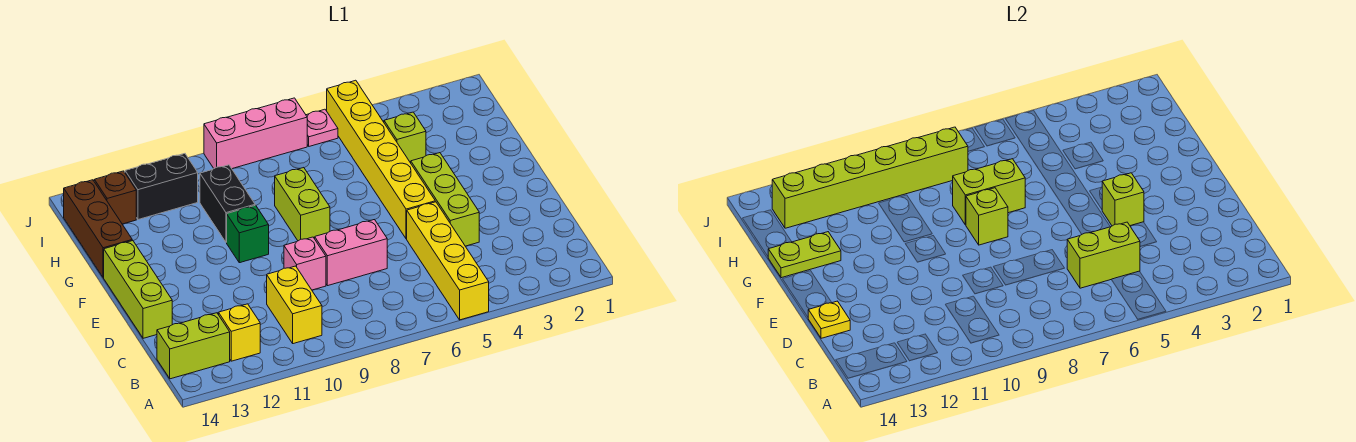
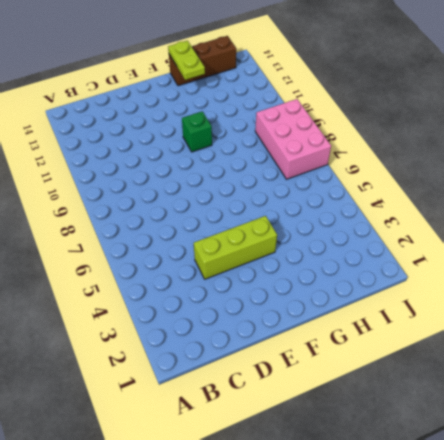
pink brick I7:J9 level 1 -> pink brick J7:J9 level 1
none -> yellow brick A5:D5 level 1
none -> yellow brick B10:C10 level 1
none -> yellow brick B12 level 1

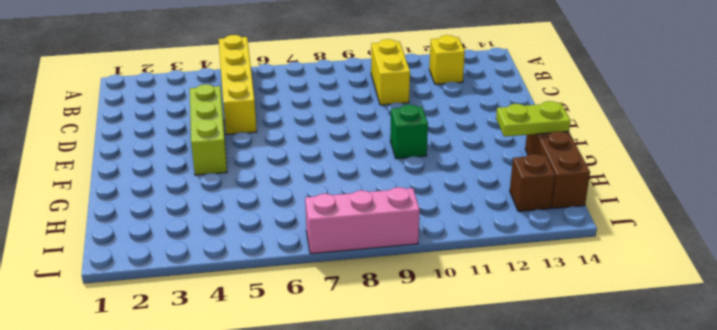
none -> lime brick B13:B14 level 1
none -> pink brick D7:D8 level 1
none -> pink brick D9 level 1

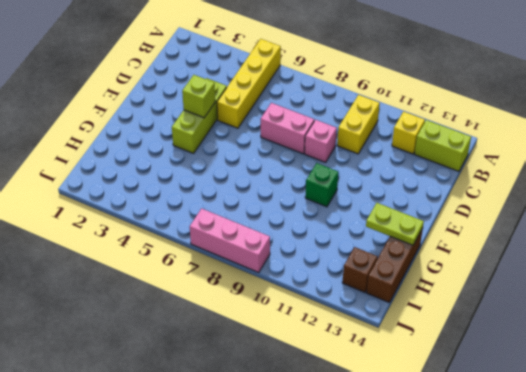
none -> lime brick D14:F14 level 1
none -> yellow brick E5:J5 level 1
none -> lime brick F8:G8 level 1

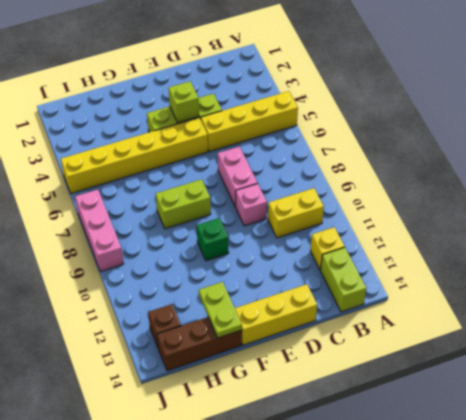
yellow brick D14:F14 level 1 -> lime brick D14:F14 level 1
none -> black brick G10:H10 level 1
none -> lime brick H4 level 1
none -> black brick I11:I12 level 1

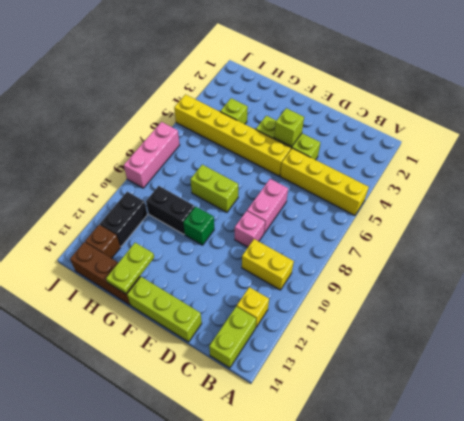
none -> pink plate J6 level 1
none -> lime brick C5:C6 level 2
none -> yellow plate D14 level 2

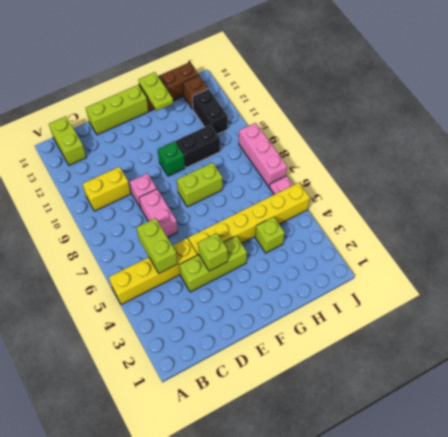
none -> yellow brick B12 level 1
none -> yellow plate D14 level 2
none -> lime brick F8 level 2

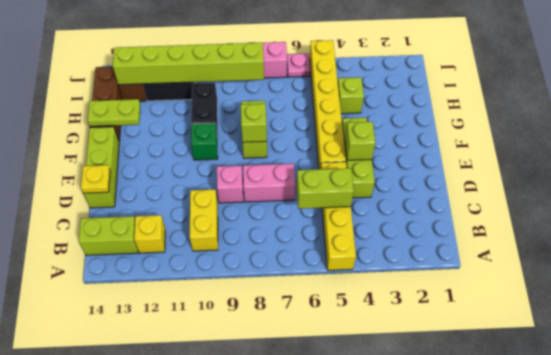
none -> lime brick G7:G8 level 2

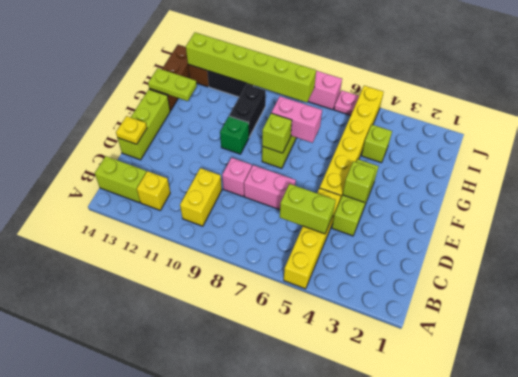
pink brick G7:G8 level 2 -> lime brick G7:G8 level 2

